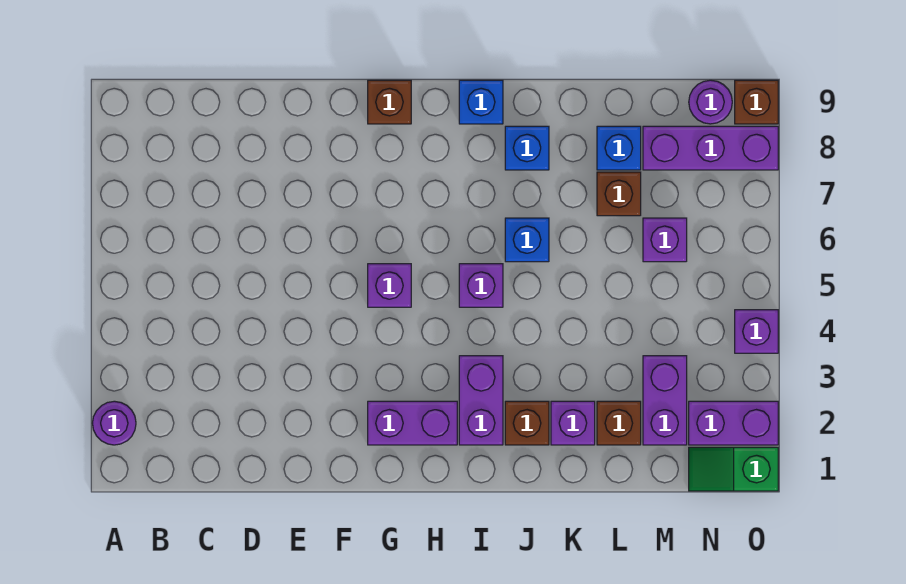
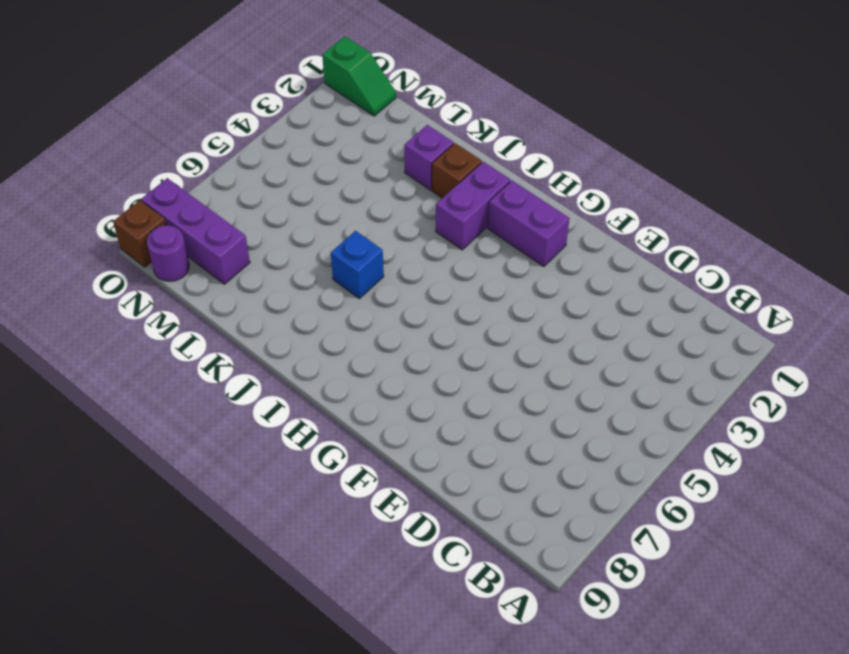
none -> purple round brick A2 level 1
none -> purple brick G5 level 1
none -> brown brick G9 level 1

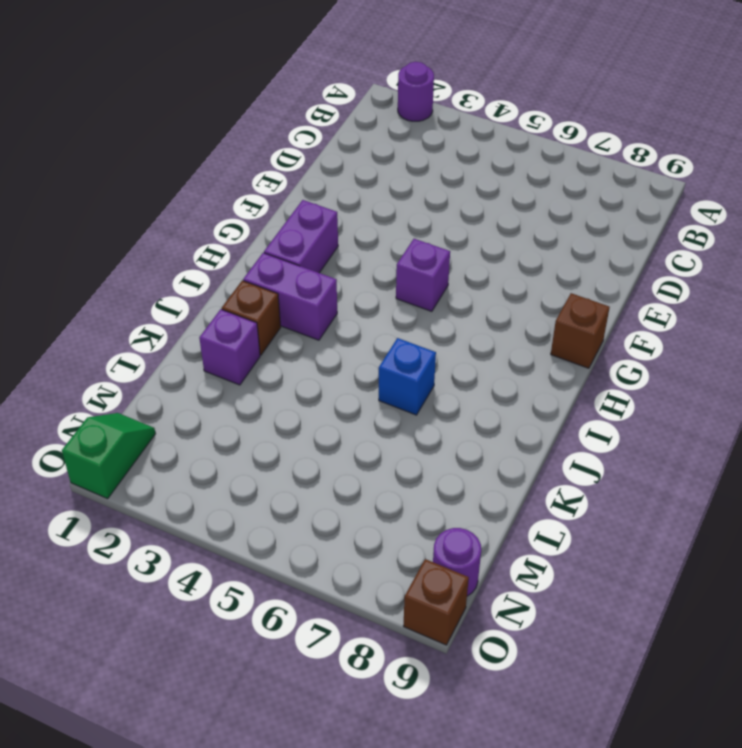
none -> purple brick I5 level 1
none -> blue brick I9 level 1
none -> blue brick J8 level 1

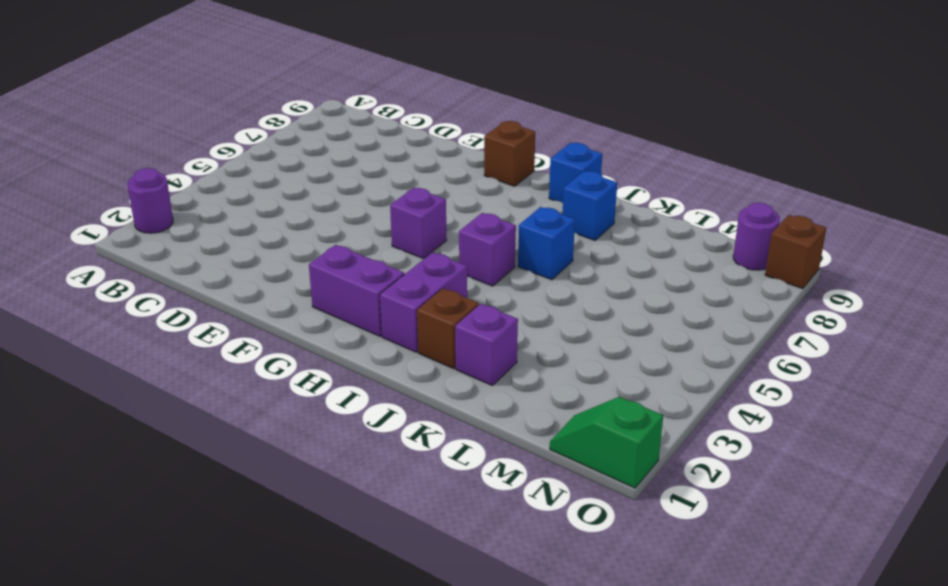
none -> brown brick L2 level 1
none -> brown brick L7 level 1
none -> blue brick L8 level 1

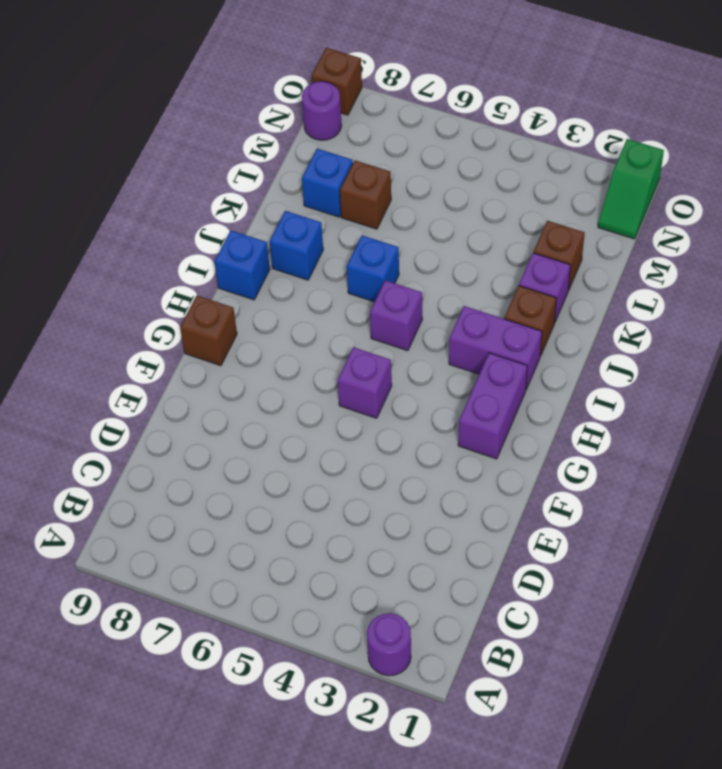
none -> purple brick M2:M3 level 1
none -> purple brick M6 level 1
none -> purple brick M8:O8 level 1

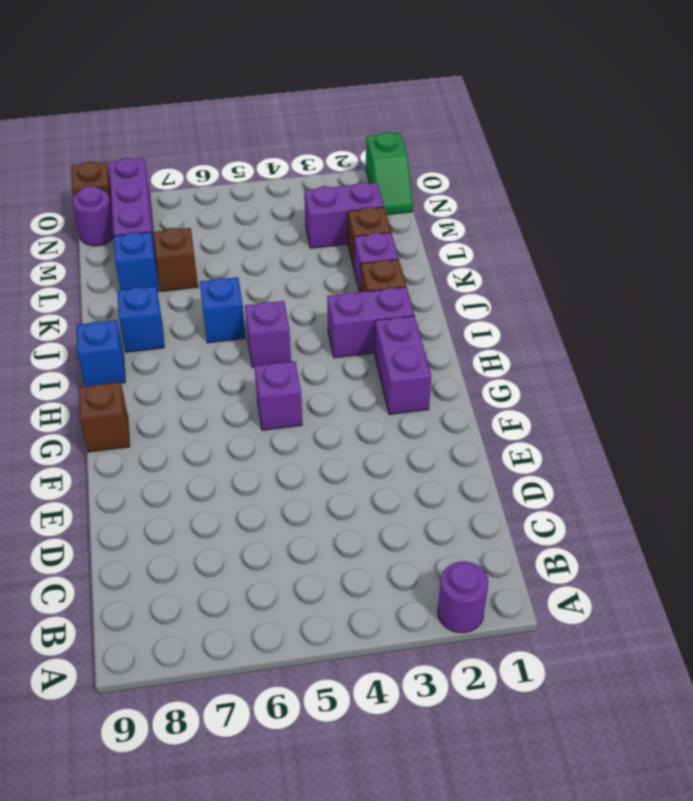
none -> purple brick M6 level 1
none -> purple brick N2:O2 level 1
none -> purple brick O4 level 1

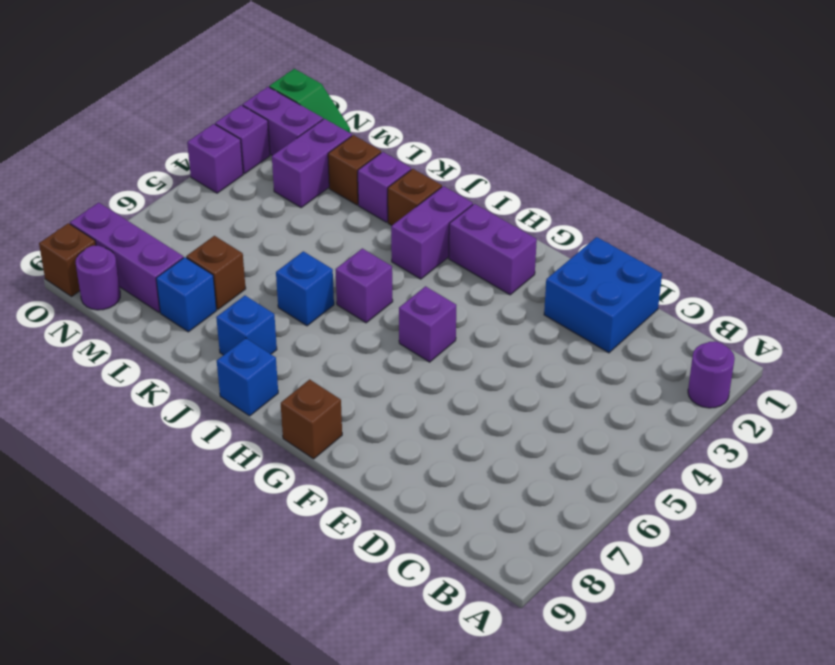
blue brick D1:E2 level 1 -> none
purple brick O3 level 1 -> purple brick M6 level 1

